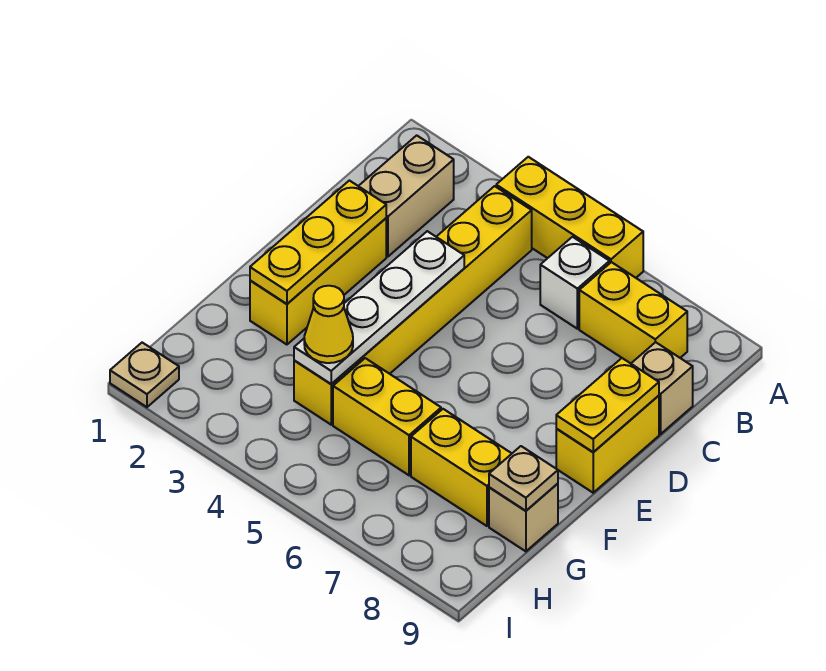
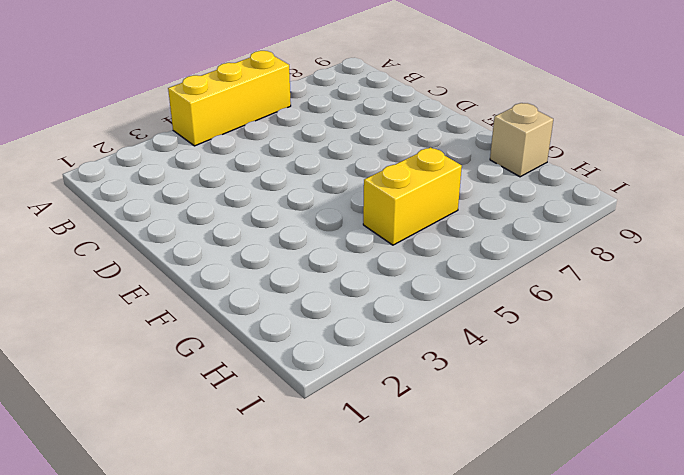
none -> tan brick B2:C2 level 1
none -> yellow brick B4:G4 level 1
none -> white brick B6 level 1

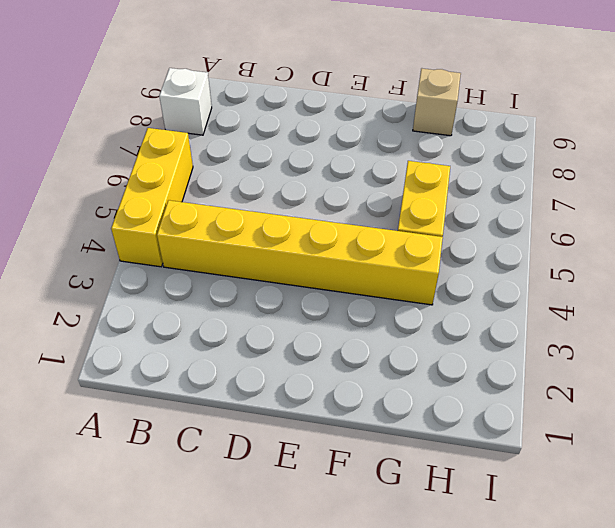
white brick A8 level 1 -> white brick B6 level 1
none -> tan brick B2:C2 level 1
none -> yellow brick B7:B8 level 1
none -> tan brick C9 level 1

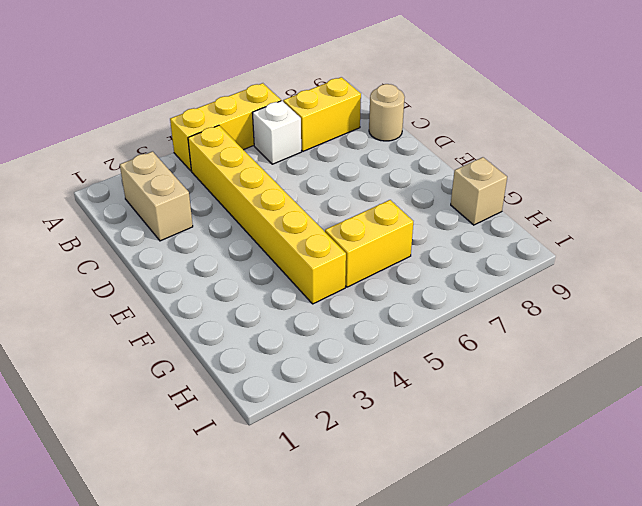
tan round brick C9 level 1 -> tan brick C9 level 1
none -> yellow brick D2:F2 level 1
none -> yellow brick D9:E9 level 1
none -> yellow brick G7:G8 level 1

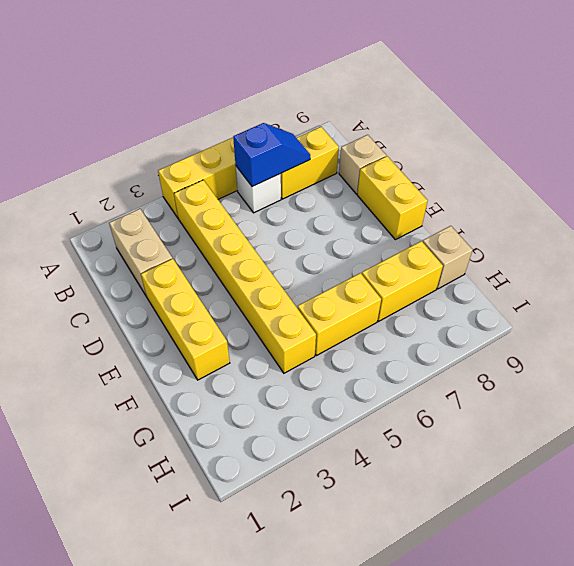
blue slope B6:B7 level 2 top 6 -> none
none -> tan plate I1 level 1
none -> yellow plate D2:F2 level 2
none -> white plate D4:G4 level 2

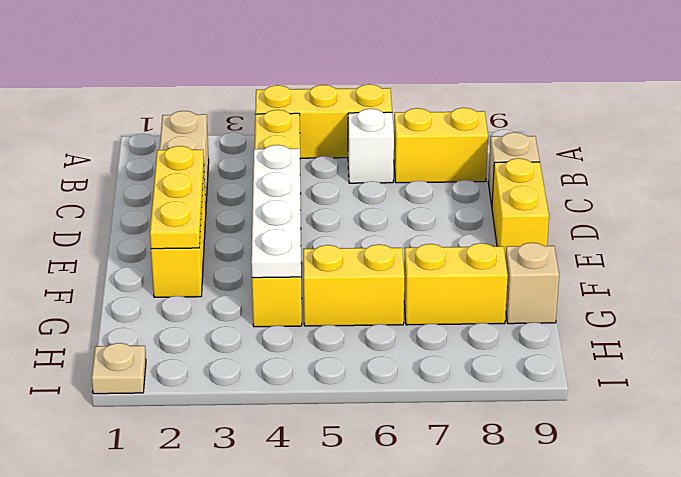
none -> yellow plate D9:E9 level 2
none -> tan plate G9 level 2
none -> yellow cone G4 level 3

